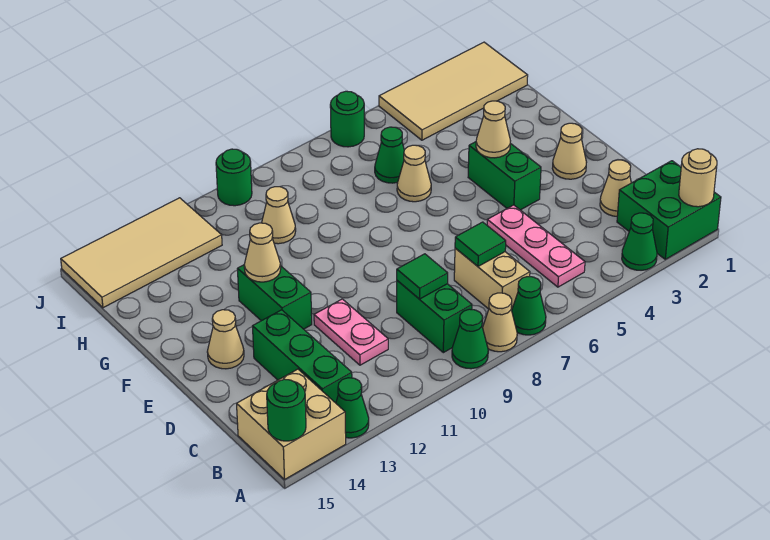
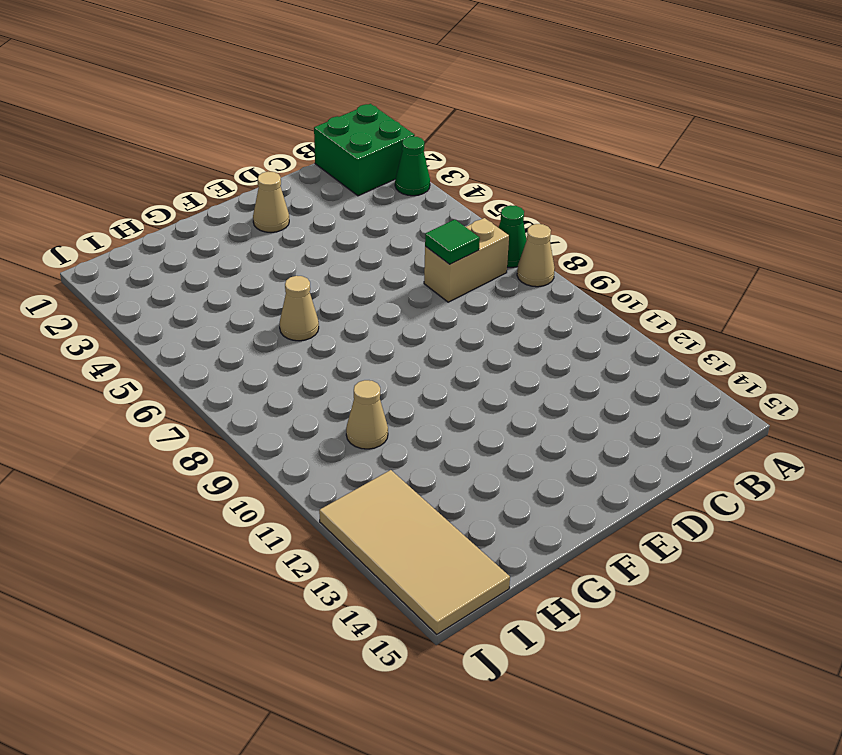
none -> green cone A9 level 1
none -> green cone A13 level 1
none -> tan brick A14:B15 level 1
none -> pink plate B5:D5 level 1

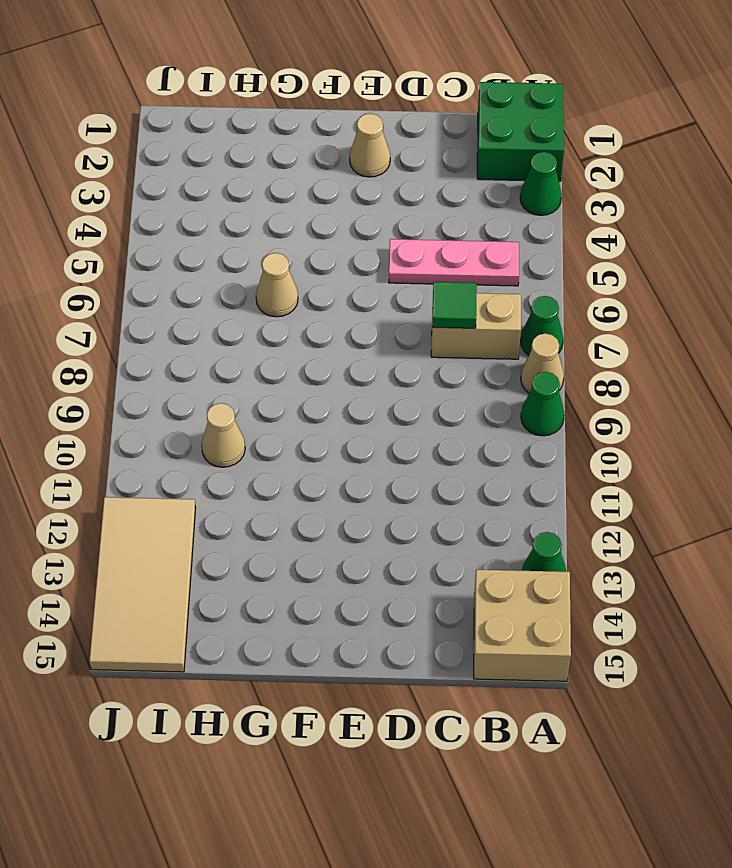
none -> green brick B9:C9 level 1
none -> green brick B13:D13 level 1
none -> tan cone C2 level 1
none -> pink plate C11:D11 level 1

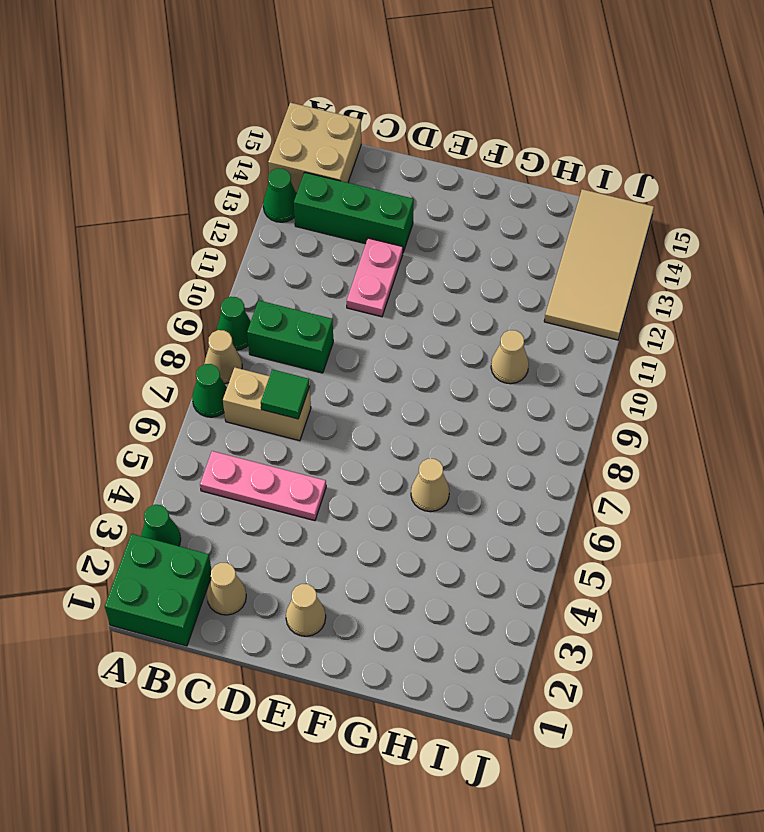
pink plate D11:D12 level 1 -> pink plate C11:D11 level 1
none -> green brick E4:F4 level 1
none -> green brick E12:F12 level 1
none -> tan cone E14 level 1
none -> green cone H6 level 1

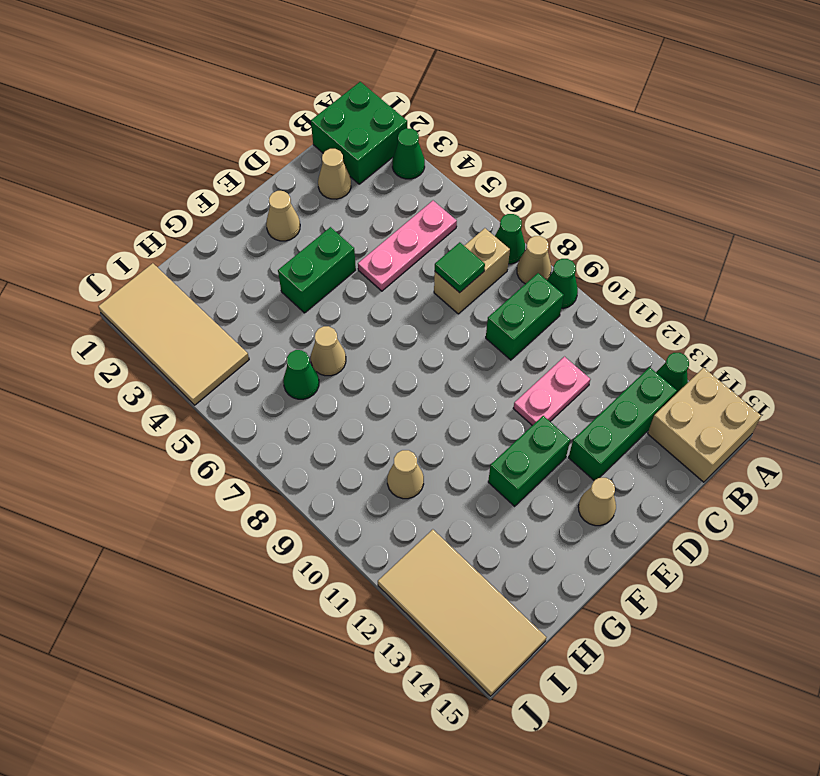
none -> green round brick J6 level 1
none -> green round brick J10 level 1
none -> tan round brick A1 level 2
none -> green round brick A15 level 2

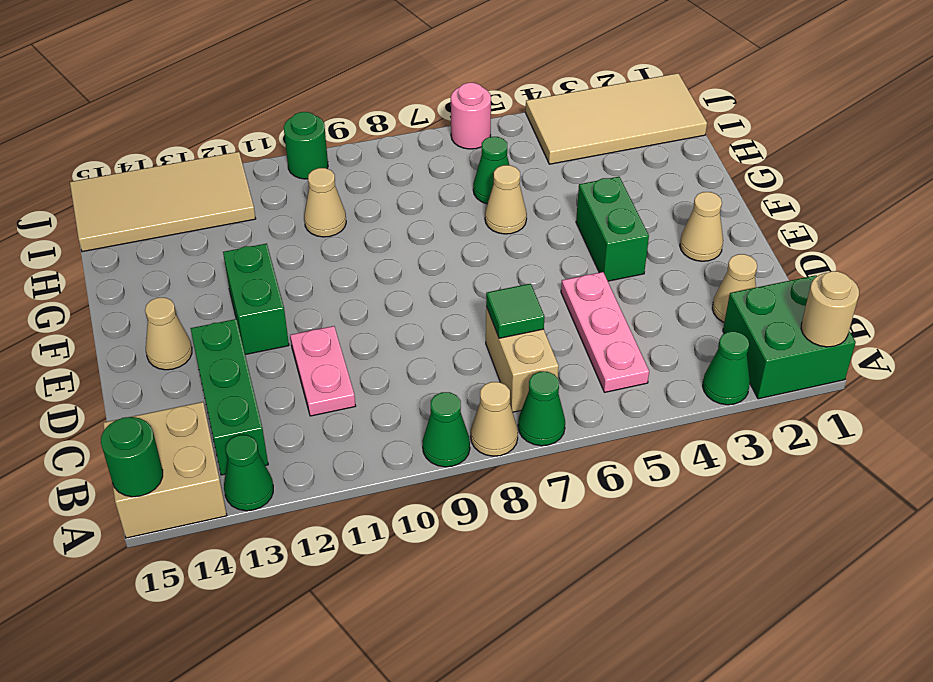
pink round brick J6 level 1 -> green round brick J6 level 1
none -> green brick B9:C9 level 1
none -> green tile C9 level 2
none -> tan cone F4 level 2
none -> tan cone F12 level 2

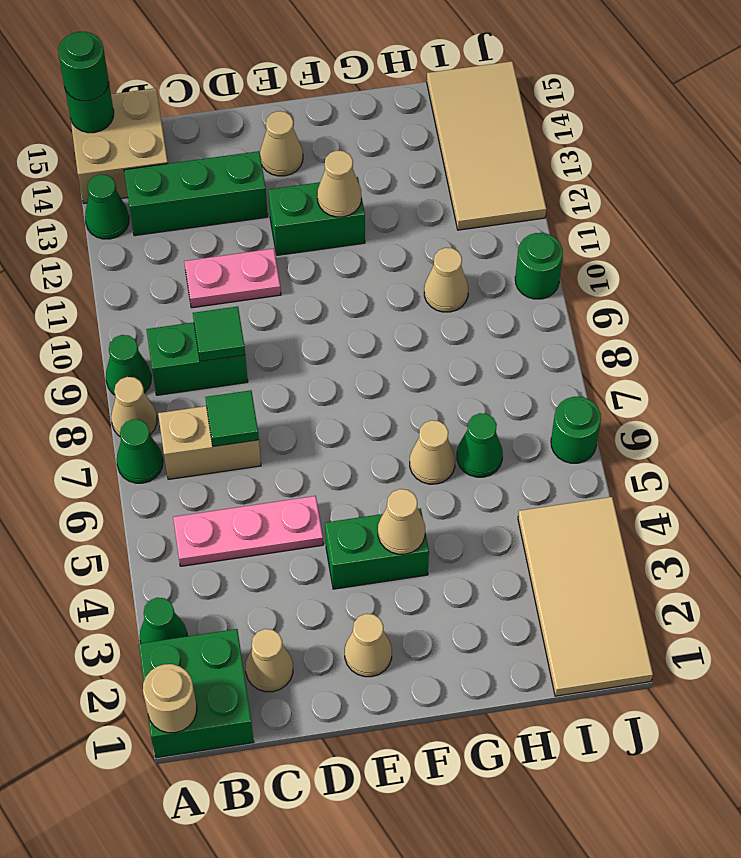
green round brick A15 level 3 -> none

